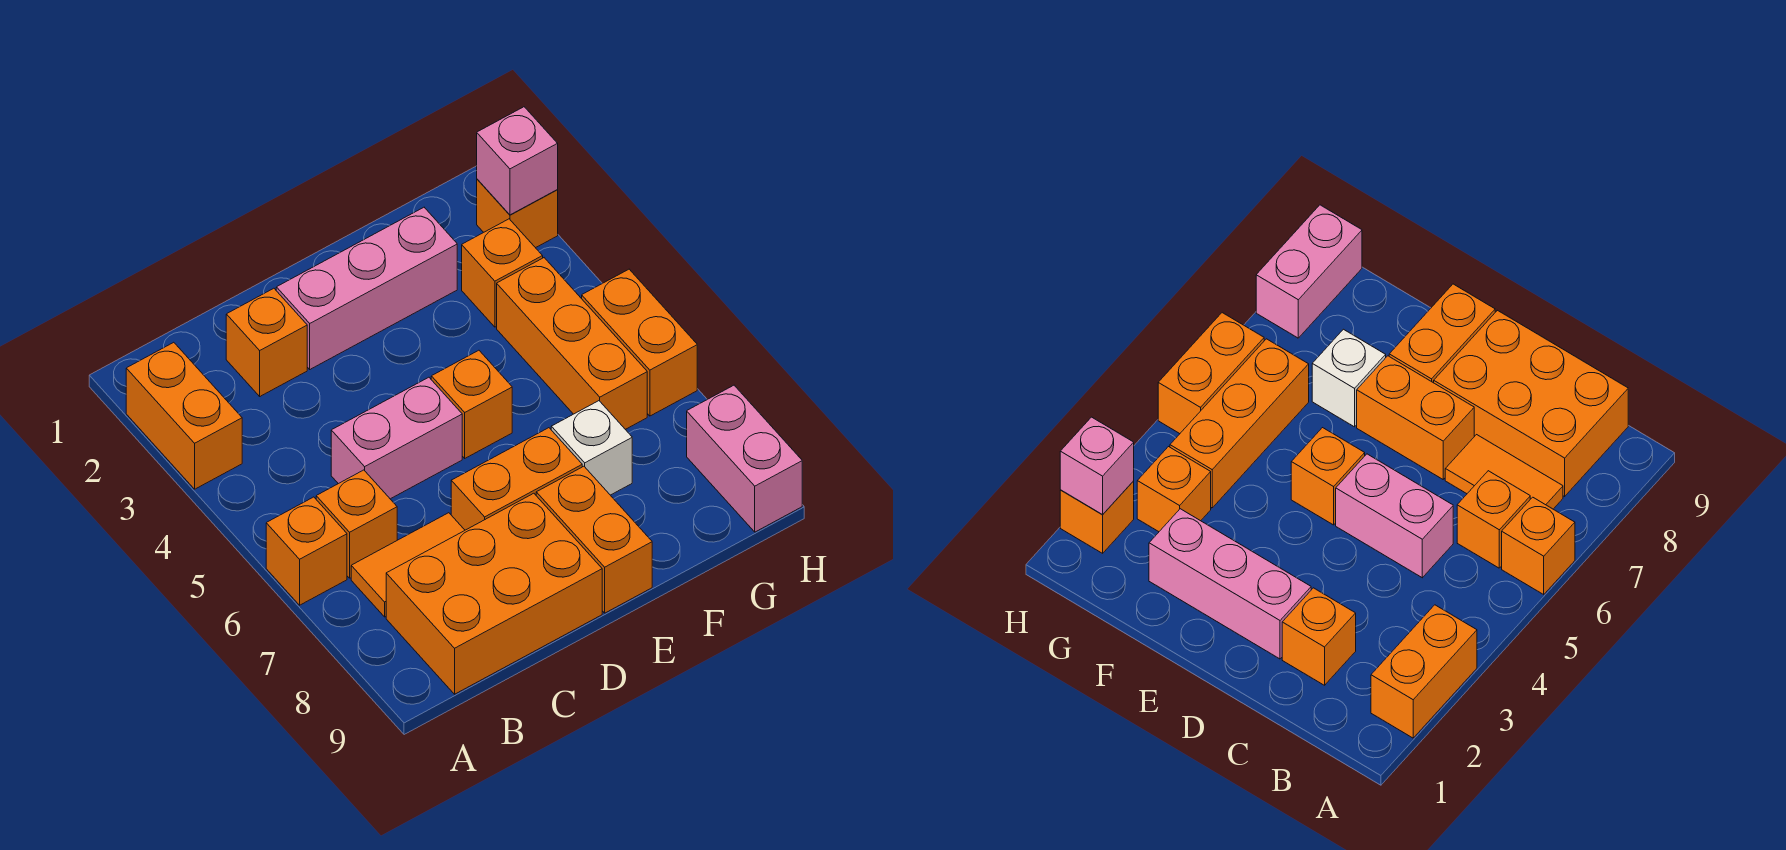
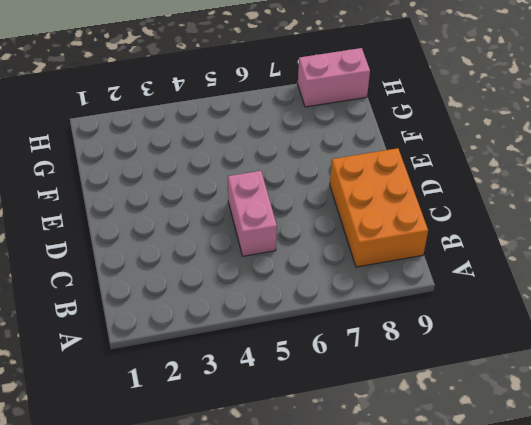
none -> orange brick A2:A3 level 1
none -> orange brick A6 level 1
none -> orange brick B6 level 1

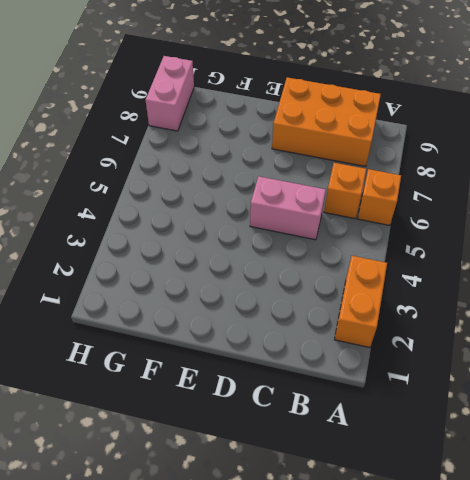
none -> orange tile B7:C7 level 1
none -> orange brick C2 level 1
none -> pink brick D2:F2 level 1

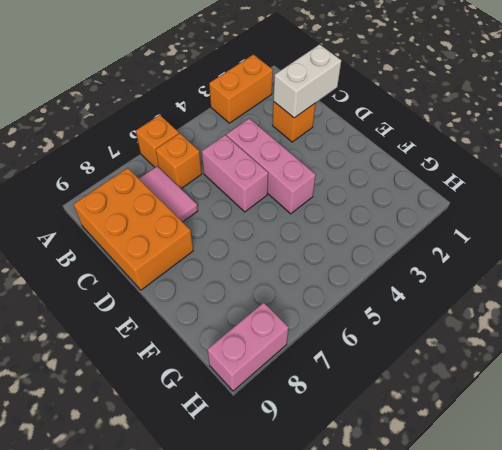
pink tile B7:C7 level 1 -> orange tile B7:C7 level 1
white brick C1:C2 level 2 -> none
pink brick C4:E4 level 1 -> pink brick D2:F2 level 1
none -> orange brick D7:E7 level 1
none -> orange brick E5 level 1
none -> orange brick E8:E9 level 1

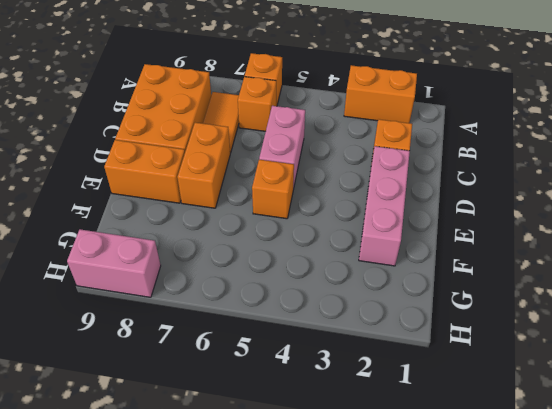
none -> white brick F7 level 1
none -> orange brick G3 level 1
none -> orange brick G4:G6 level 1

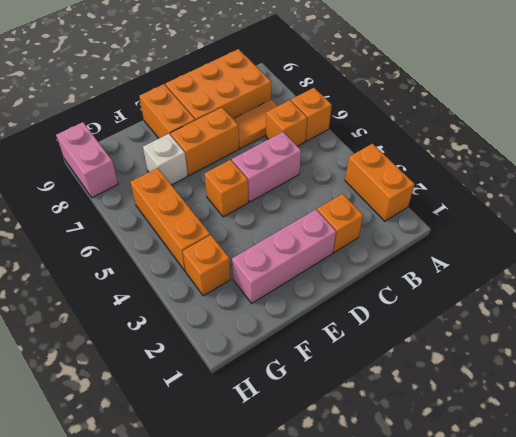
none -> orange brick H2 level 1
none -> orange brick H5:H6 level 1
none -> pink brick H2 level 2

